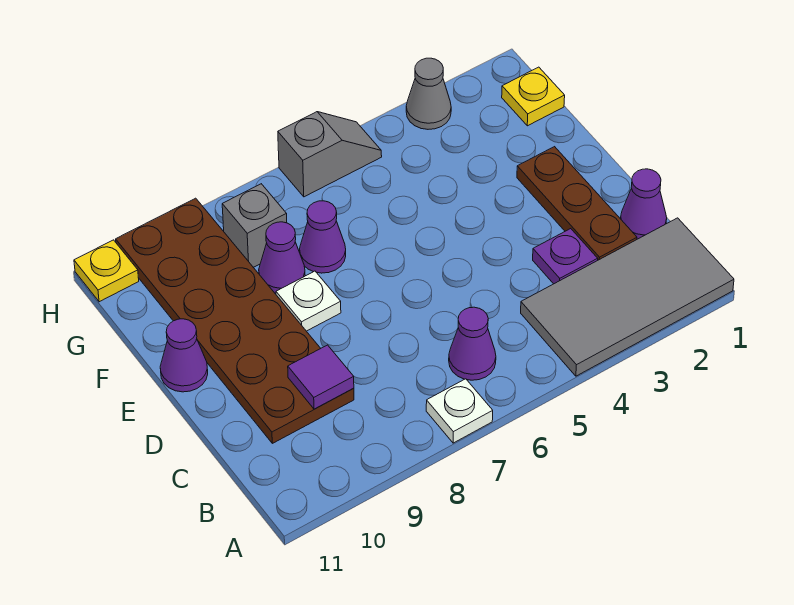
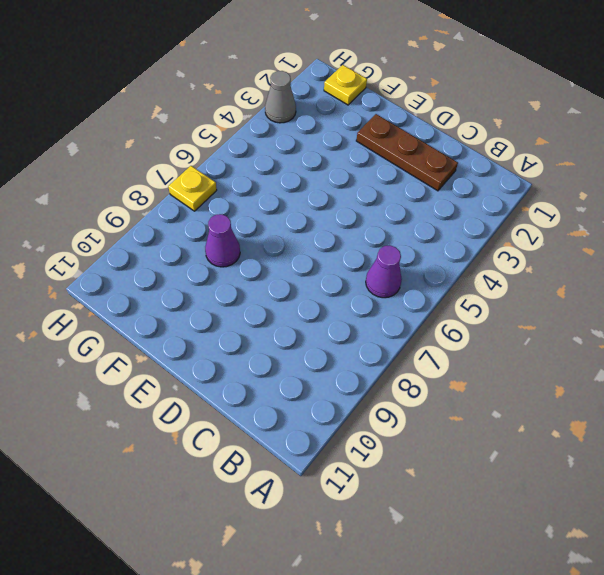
yellow plate H7 level 1 -> yellow plate H11 level 1
none -> grey tile A1:B4 level 1
none -> white plate A7 level 1
none -> purple cone C1 level 1

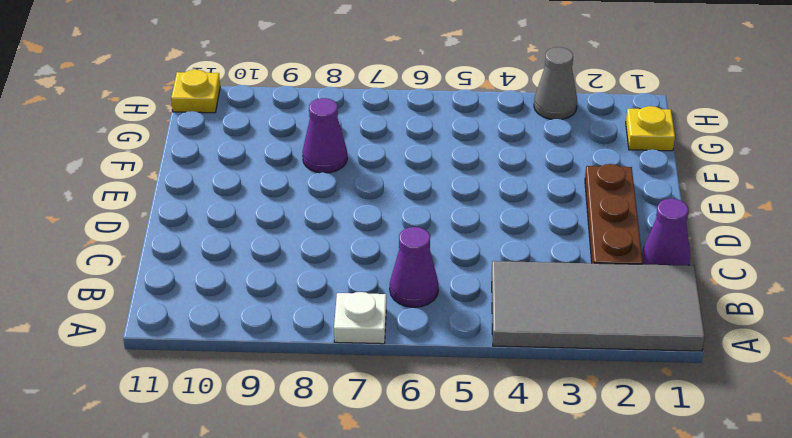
none -> purple plate C3 level 1
none -> brown plate C9:H10 level 1
none -> white plate E8 level 1

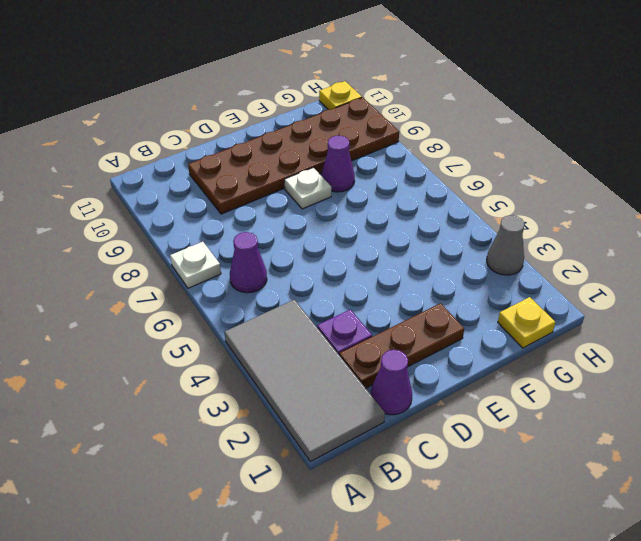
none -> purple cone E11 level 1
none -> purple cone F7 level 1
none -> grey brick G8 level 1

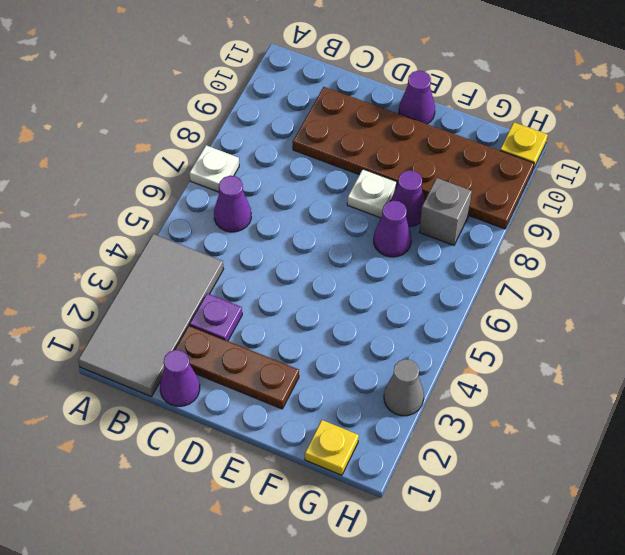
none -> grey slope H5:H6 level 1 top 6
none -> purple tile C9 level 2

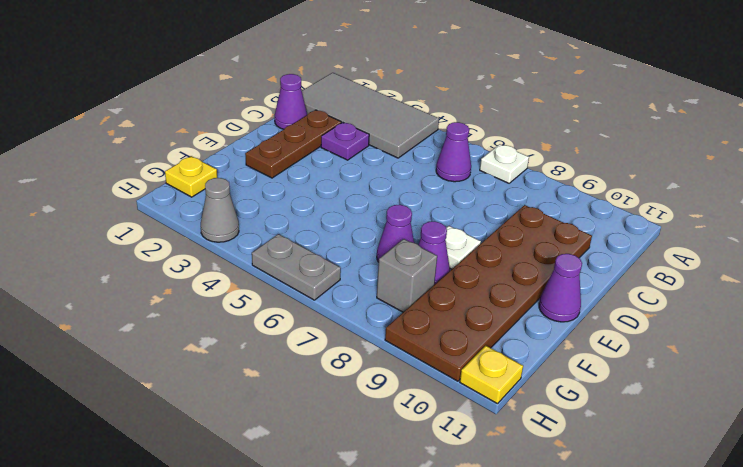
grey plate H5:H6 level 1 -> grey slope H5:H6 level 1 top 6
none -> purple tile C9 level 2

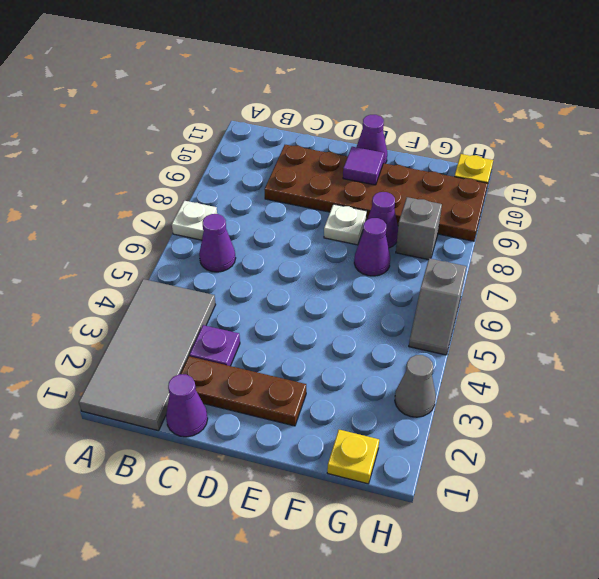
purple tile E10 level 2 -> purple tile C9 level 2

